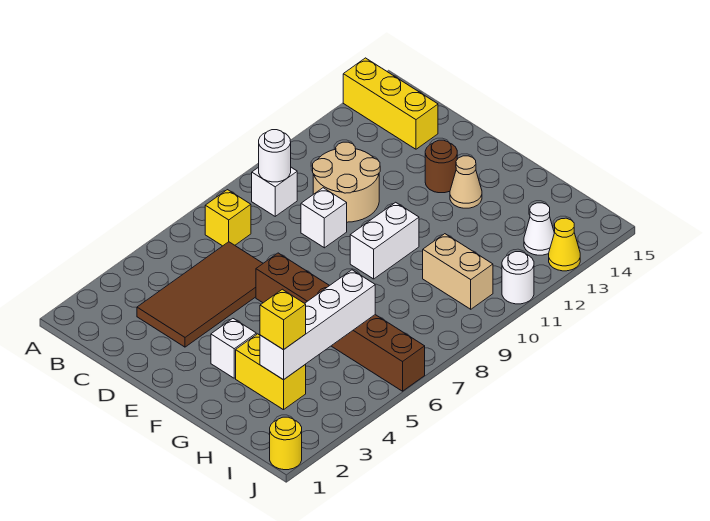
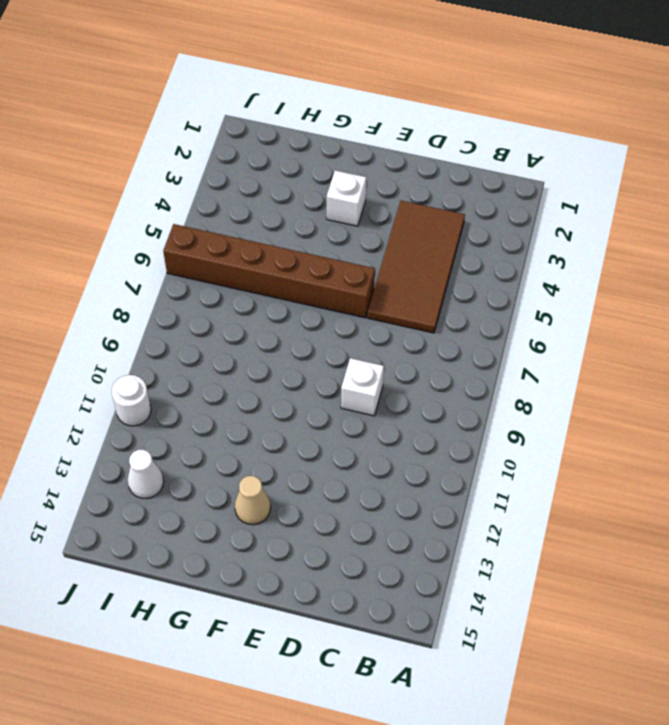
none -> yellow brick A14:C14 level 1
none -> yellow brick B7 level 1
none -> white brick B9 level 1

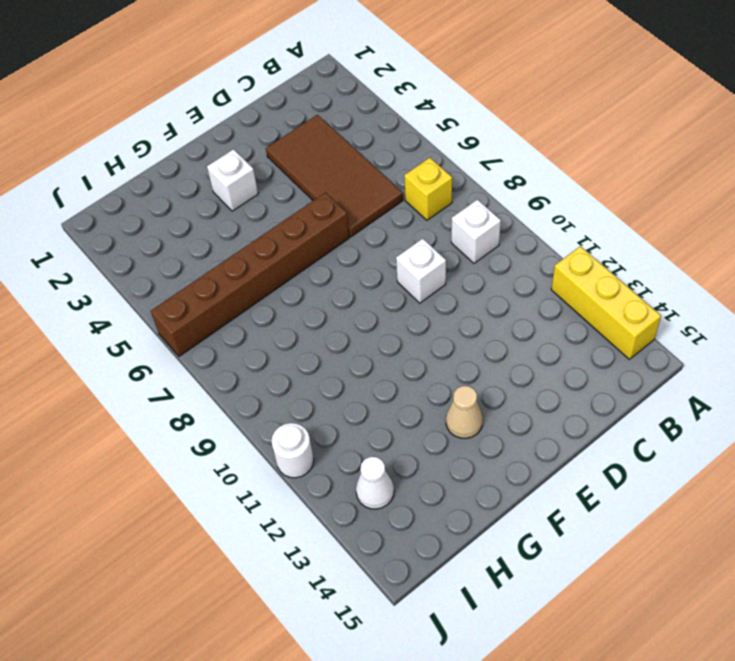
yellow brick A12:A14 level 1 -> yellow brick A14:C14 level 1
none -> tan round brick C10:D11 level 1
none -> brown round brick E13 level 1
none -> white brick F9:F10 level 1

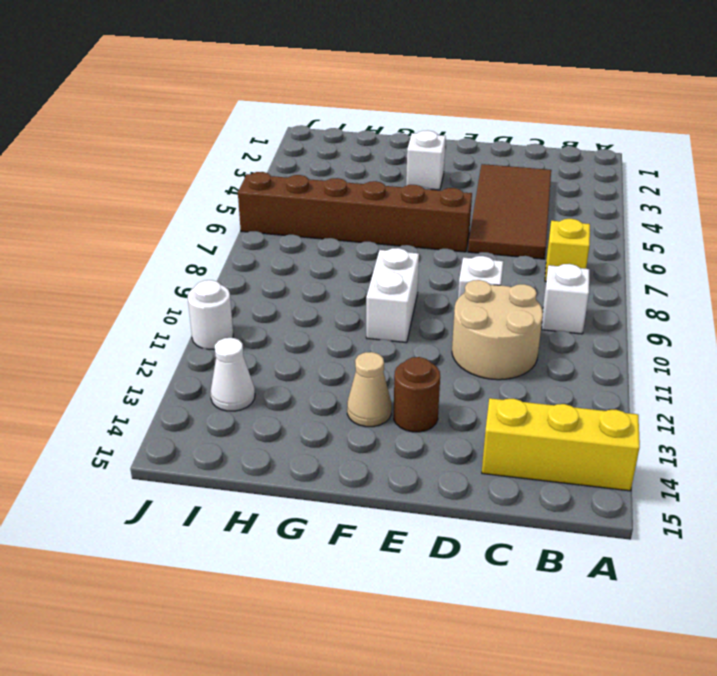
none -> yellow brick G3:H3 level 1
none -> tan brick H10:I10 level 1
none -> yellow round brick J1 level 1

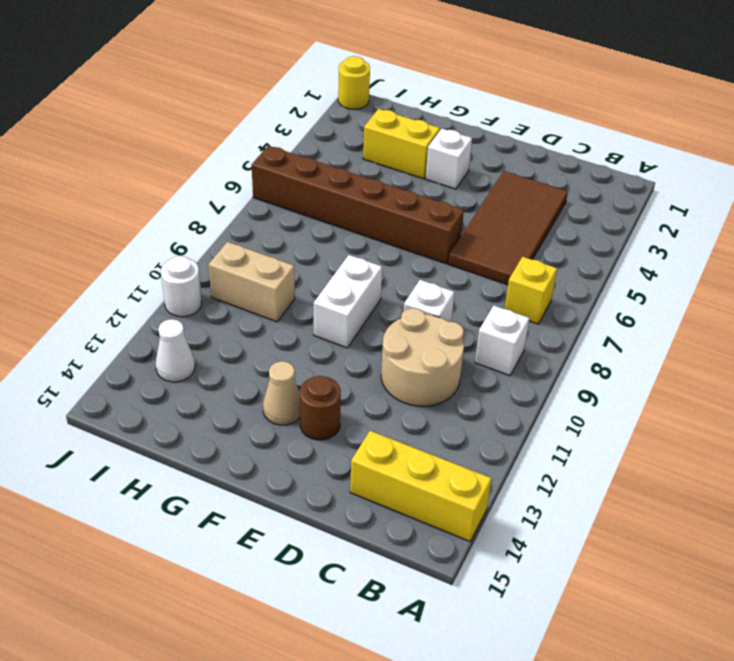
none -> yellow cone J13 level 1
none -> white round brick B9 level 2
none -> white brick H3:H6 level 2

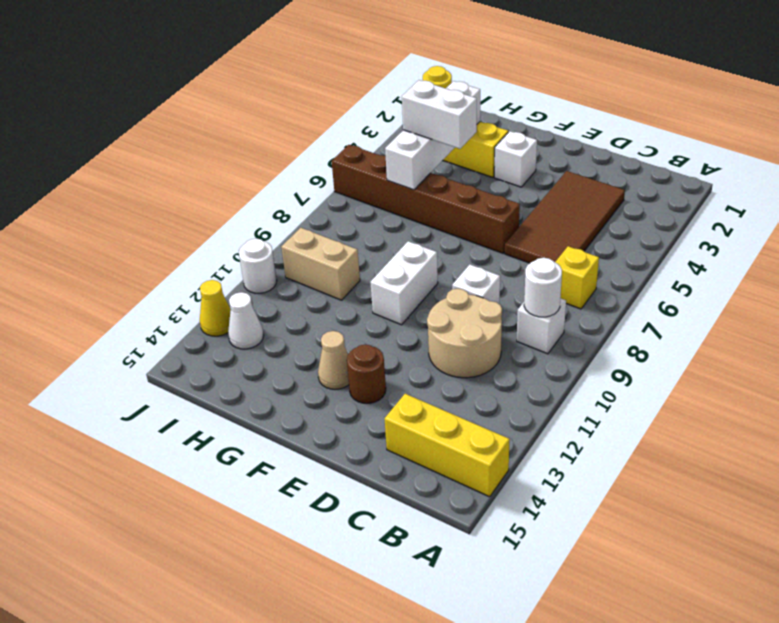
white brick G5:H5 level 3 -> none
none -> yellow brick H3 level 3

